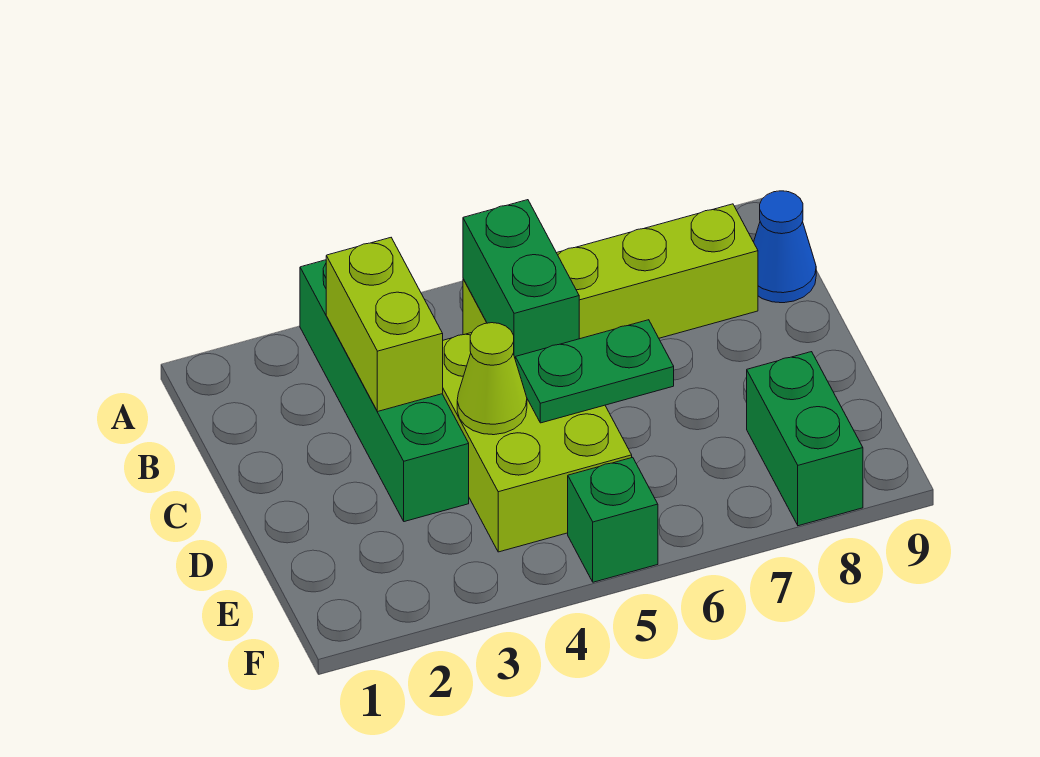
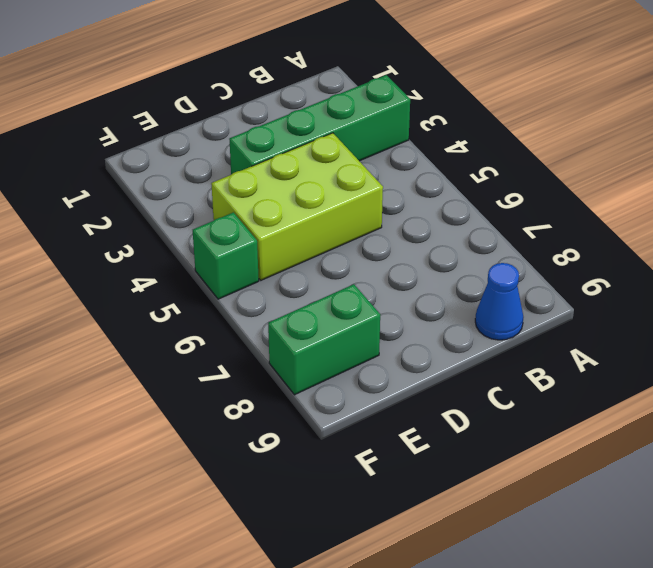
none -> lime brick B5:B8 level 1
none -> lime brick B3:C3 level 2

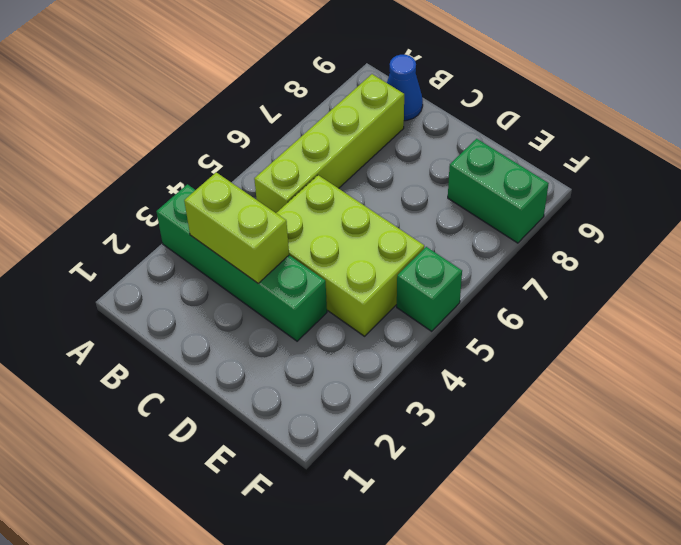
none -> green brick B5:C5 level 2
none -> lime cone D4 level 2

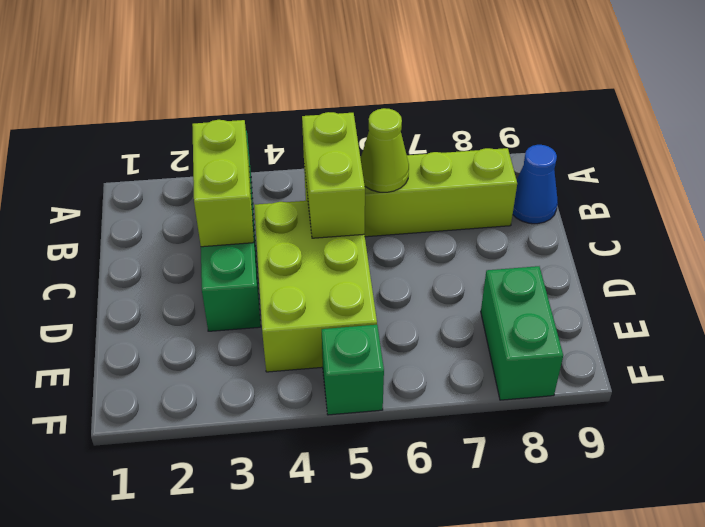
lime brick B5:C5 level 2 -> green brick B5:C5 level 2
lime cone B6 level 2 -> lime cone D4 level 2
none -> green plate D5:D6 level 2

